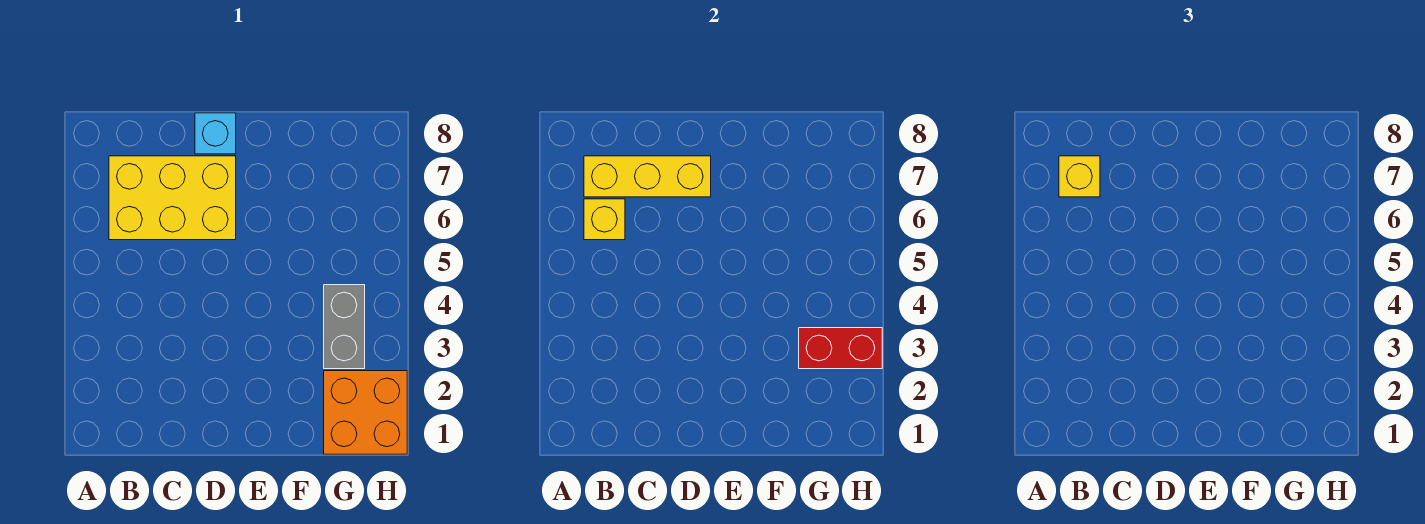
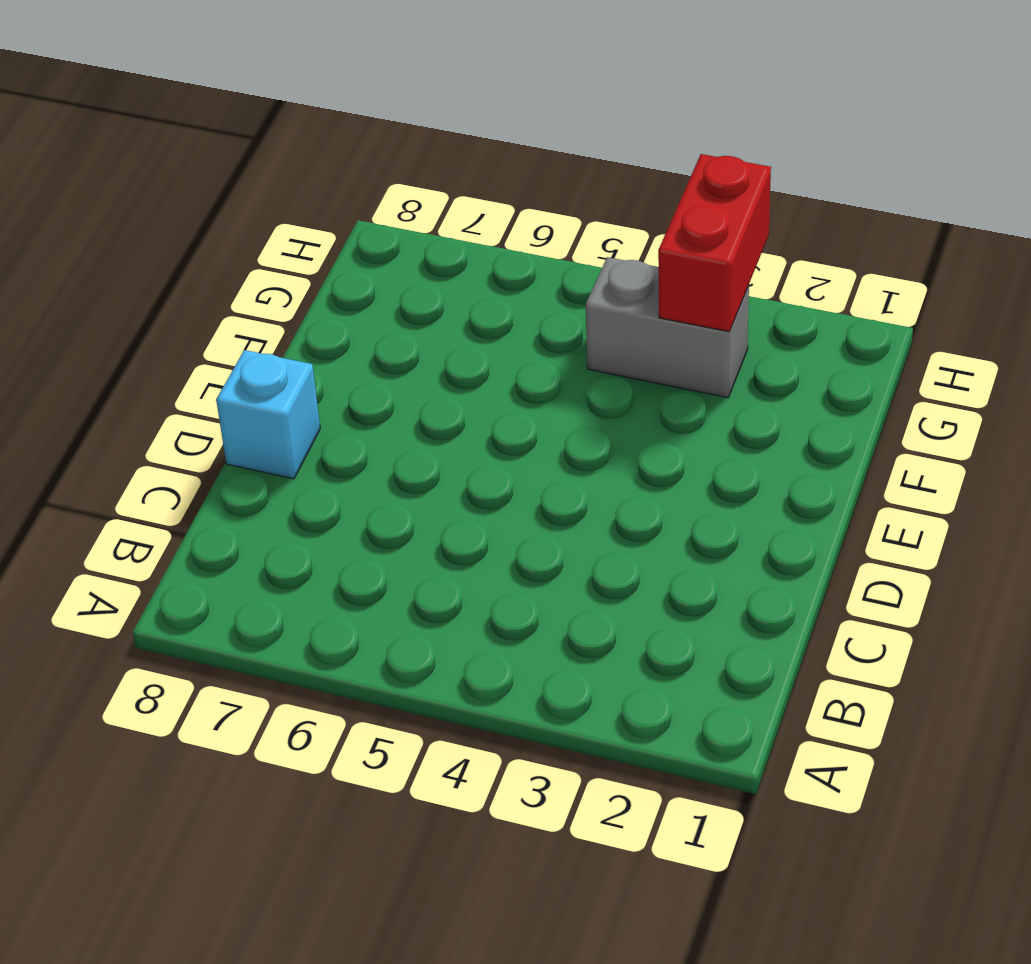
none -> yellow brick B6:D7 level 1
none -> orange brick G1:H2 level 1

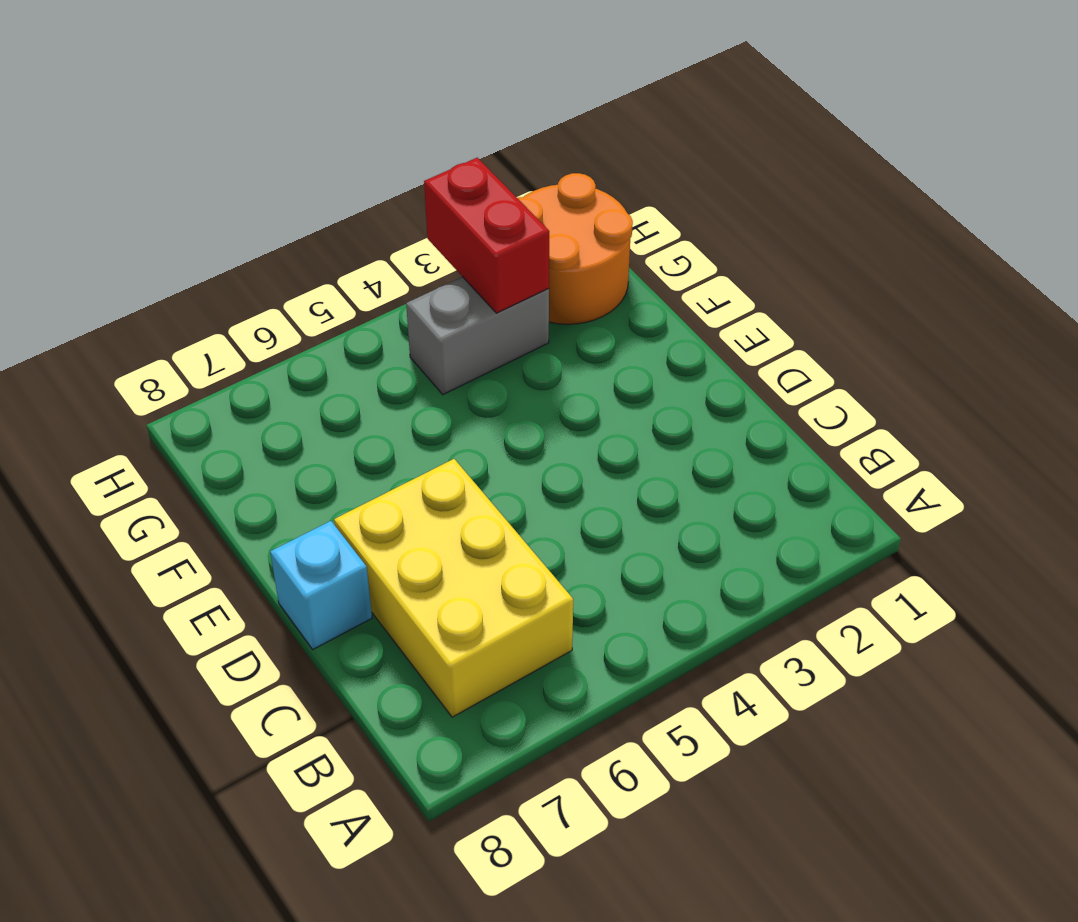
orange round brick G1:H2 level 1 -> orange brick G1:H2 level 1
none -> yellow brick B6 level 2
none -> yellow brick B7:D7 level 2

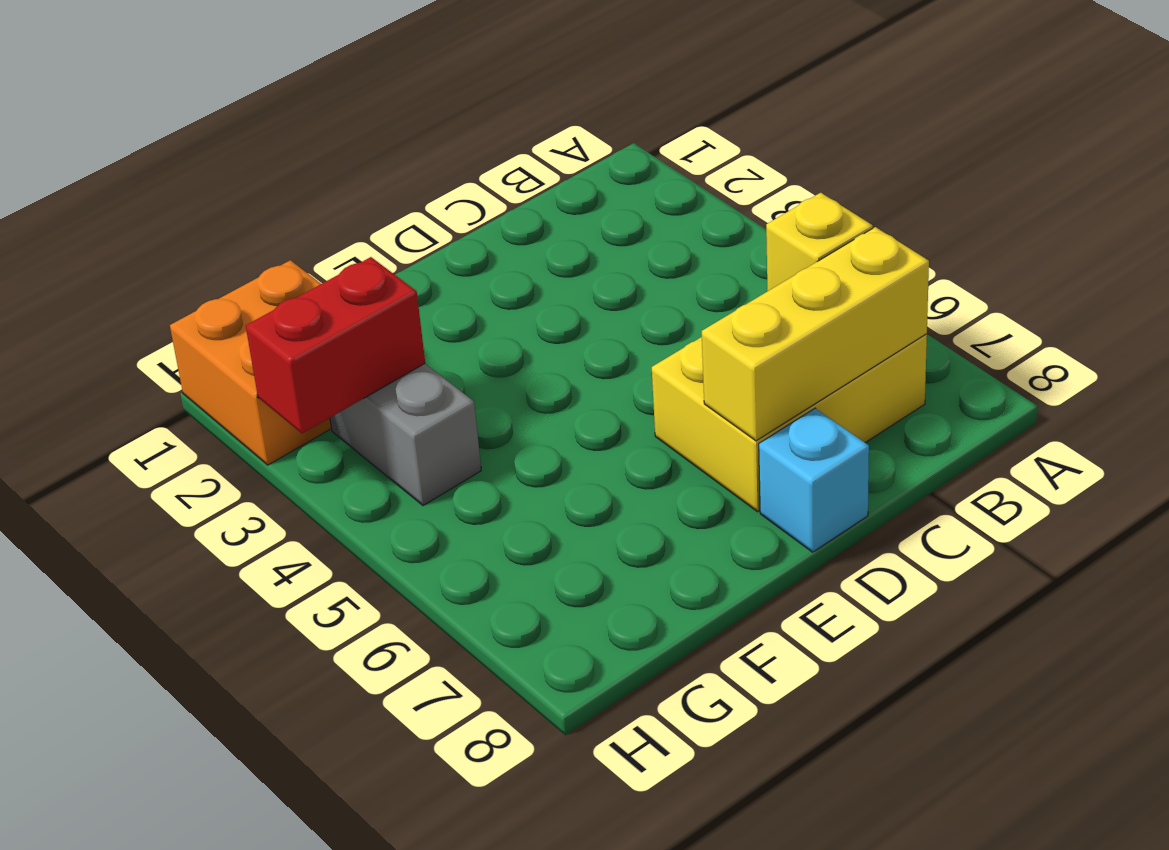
none -> yellow brick B7 level 3

